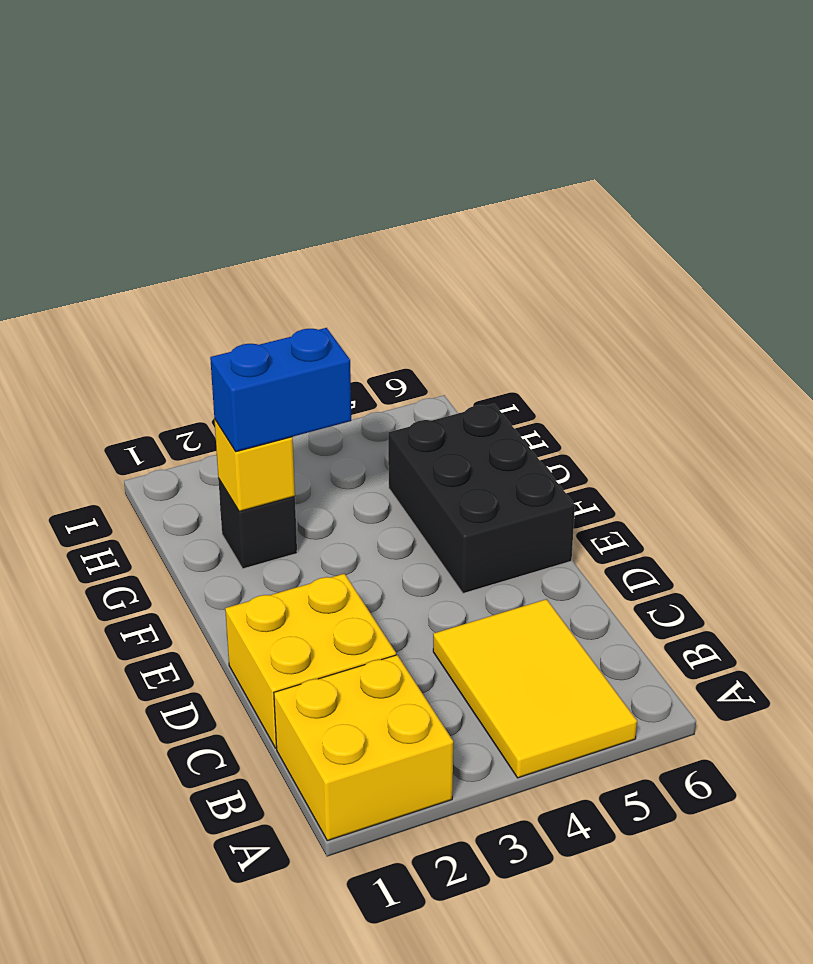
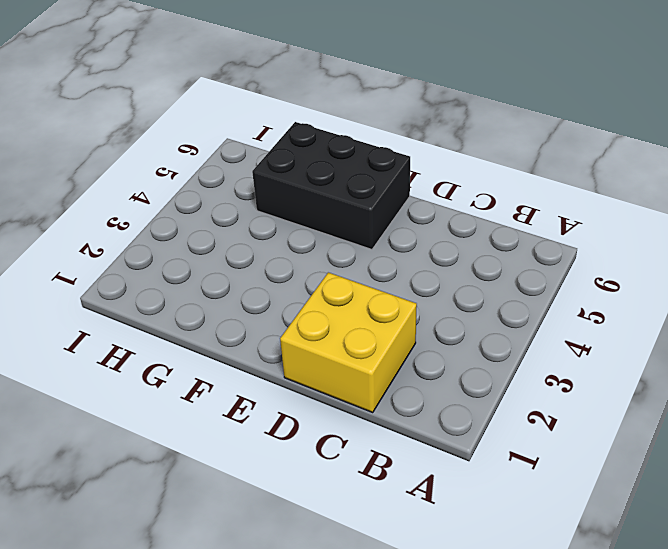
none -> yellow brick A1:B2 level 1
none -> yellow tile A4:C5 level 1

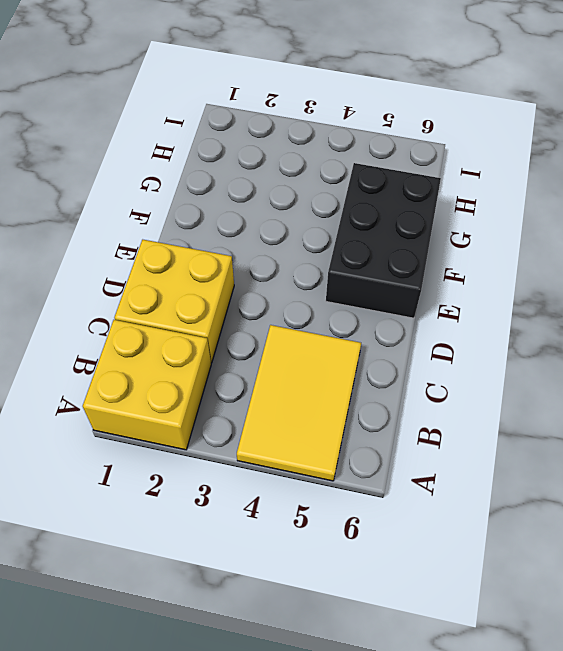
none -> black brick G2 level 1
none -> yellow brick G2 level 2

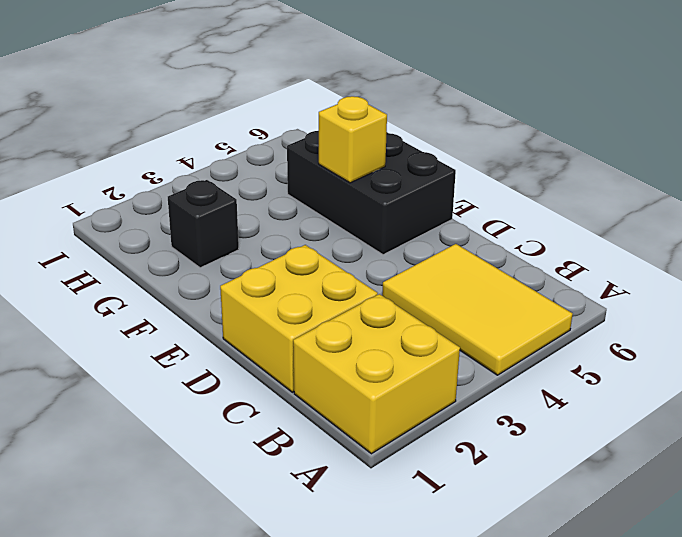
yellow brick F5 level 2 -> yellow brick G2 level 2
none -> blue brick G2:G3 level 3

